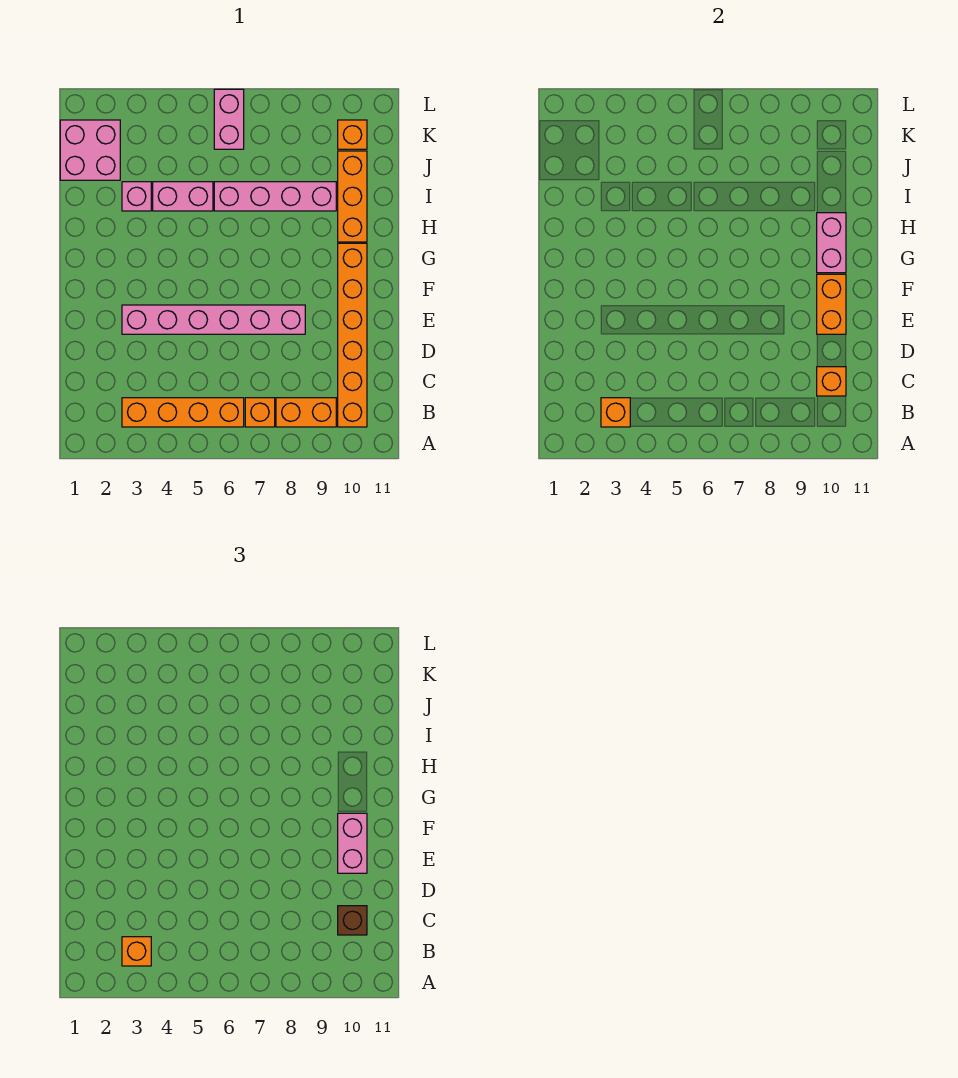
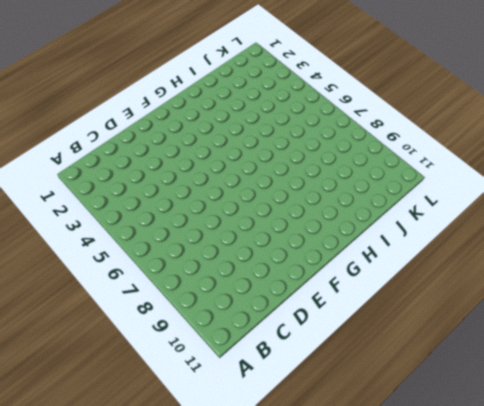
none -> orange brick B3:B6 level 1
none -> orange brick B7 level 1
none -> orange brick B8:B9 level 1

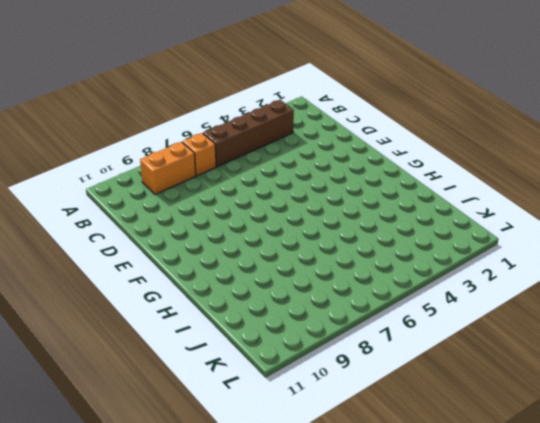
brown brick B3:B6 level 1 -> orange brick B3:B6 level 1
none -> orange brick B10:G10 level 1
none -> pink brick E3:E8 level 1
none -> orange brick H10:J10 level 1

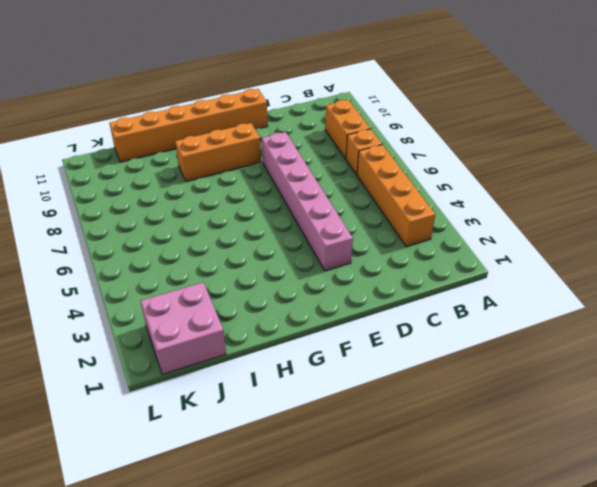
orange brick E11:J11 level 1 -> orange brick B10:G10 level 1
orange brick F9:H9 level 1 -> orange brick H10:J10 level 1
none -> pink brick I3 level 1
none -> pink brick I4:I5 level 1
none -> pink brick I6:I9 level 1

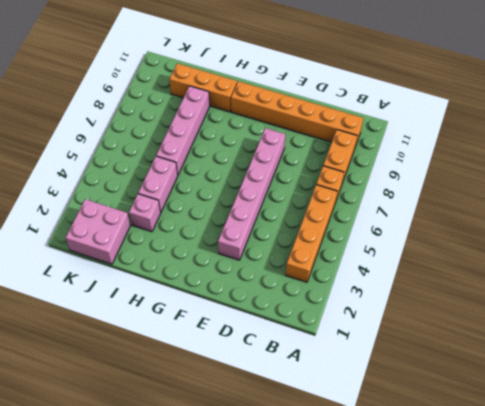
none -> pink brick K6:L6 level 1
none -> orange brick K10 level 1
none -> orange brick B3 level 2

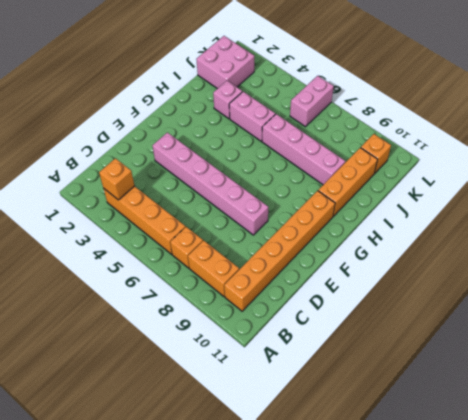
none -> orange brick C10 level 2
none -> orange brick E10:F10 level 2
none -> pink brick G10:H10 level 2

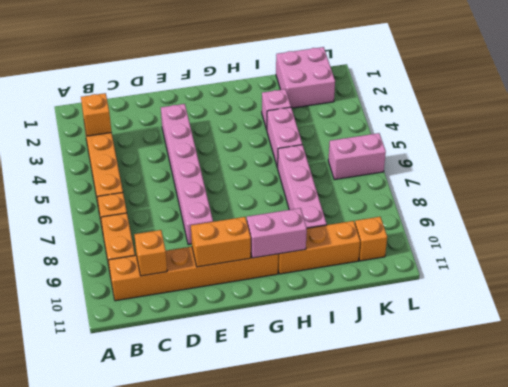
none -> orange brick B3 level 3
none -> brown brick C10 level 3
none -> pink brick E10:F10 level 3

